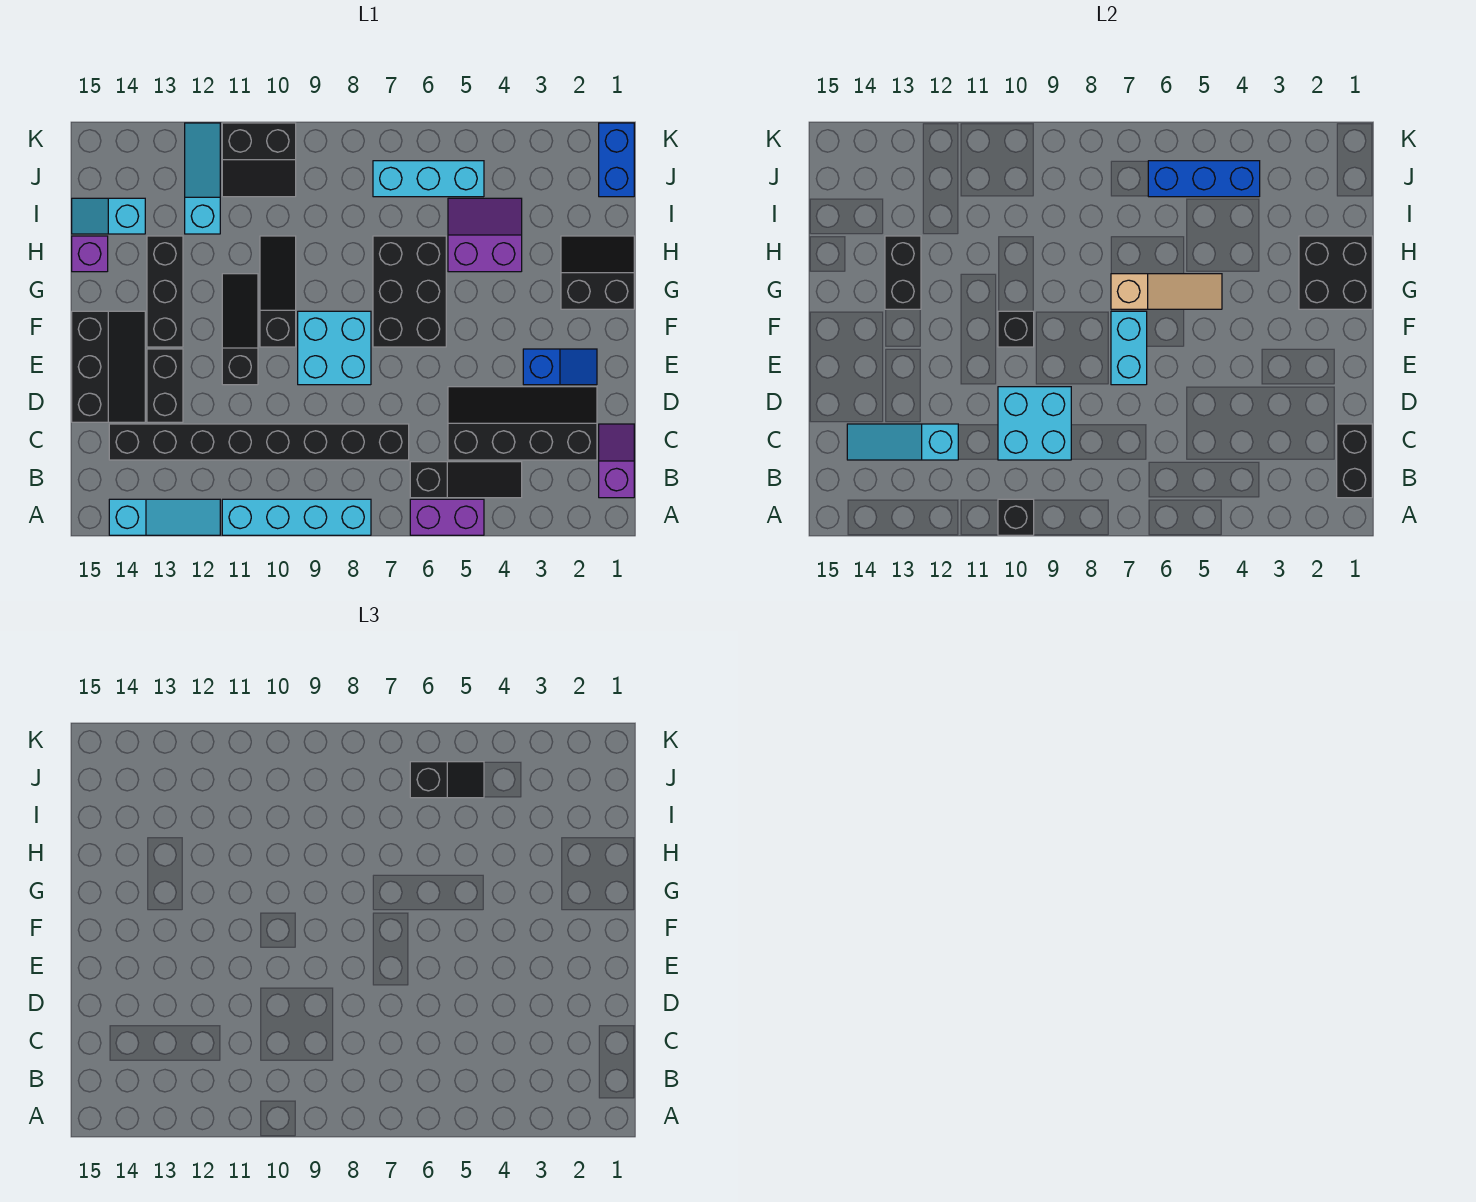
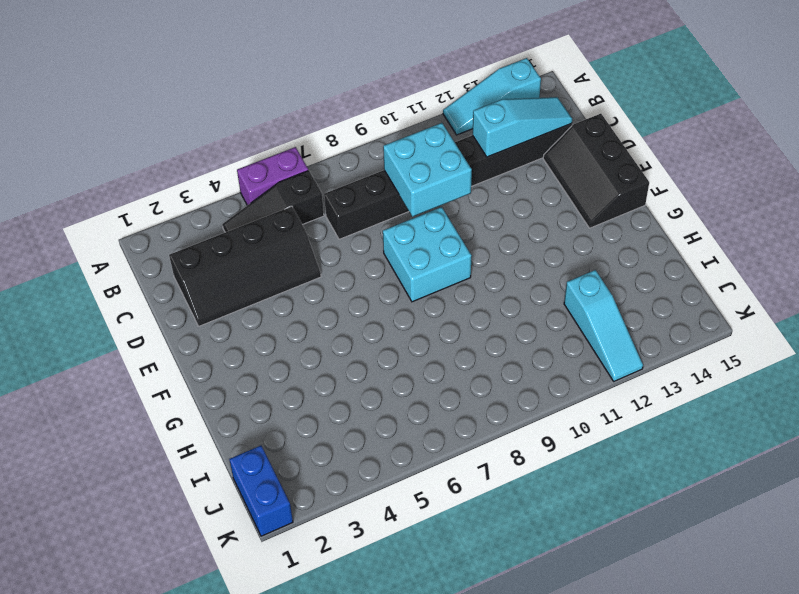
none -> cyan brick A8:A11 level 1
none -> purple slope B1:C1 level 1 top B
none -> black brick D13:E13 level 1
none -> blue slope E2:E3 level 1 top 3

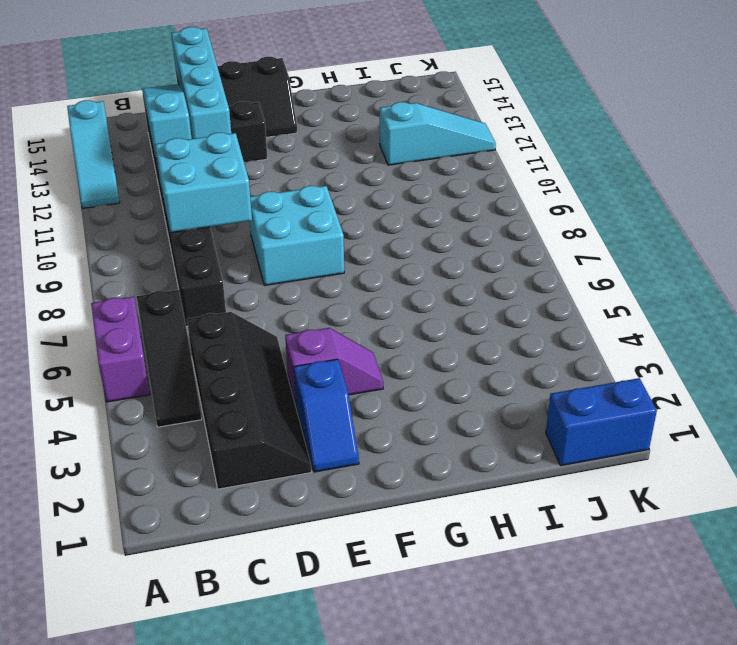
cyan brick D12:D15 level 2 -> cyan brick A8:A11 level 1
purple slope E4:F4 level 1 top E -> purple slope B1:C1 level 1 top B
none -> black slope E11:G11 level 1 top E
none -> black brick F6:H7 level 1
none -> black slope F10:H10 level 1 top F
none -> black brick F13:H13 level 1

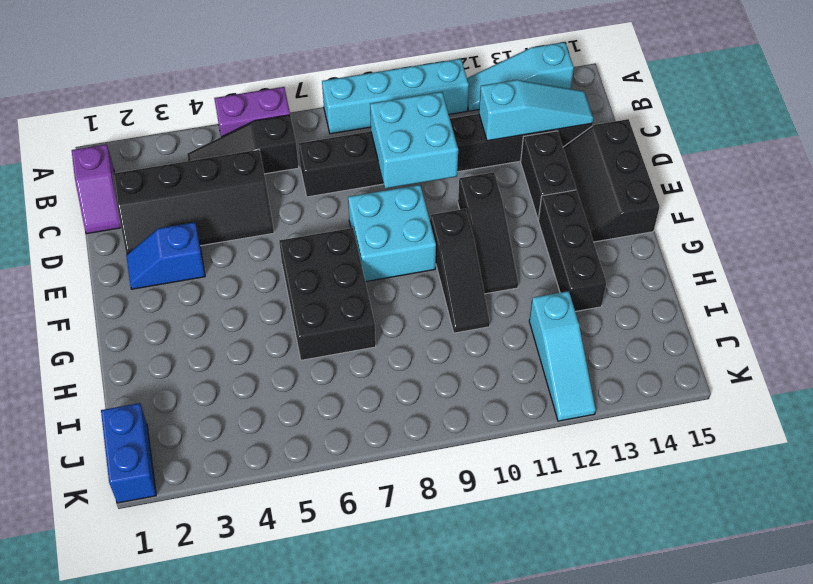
none -> black slope G1:H2 level 1 top G
none -> purple slope H4:I5 level 1 top H
none -> purple brick H15 level 1
none -> cyan slope I14:I15 level 1 top 14

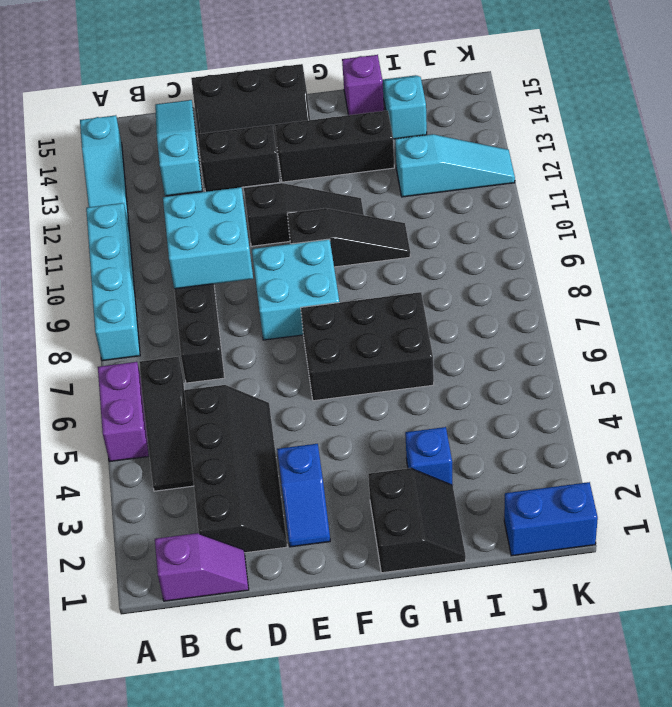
blue brick H3 level 1 -> none
none -> purple slope H4:I5 level 1 top H
none -> cyan brick J5:J7 level 1
none -> black slope J10:K11 level 1 top K
none -> black brick A10 level 2

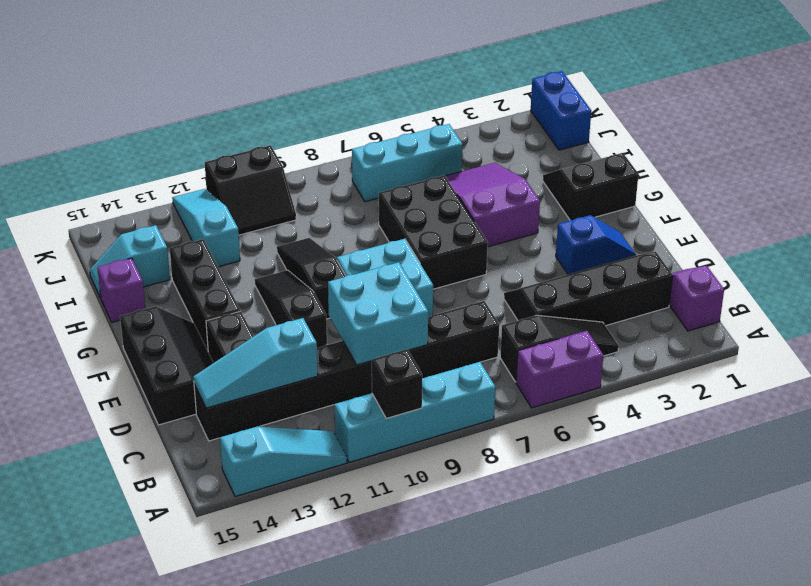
purple slope G4:I5 level 1 top G -> purple slope H4:I5 level 1 top H
none -> black brick B1:C1 level 2
none -> cyan brick E7:F7 level 2
none -> black brick F10 level 2
none -> black brick G1:H2 level 2

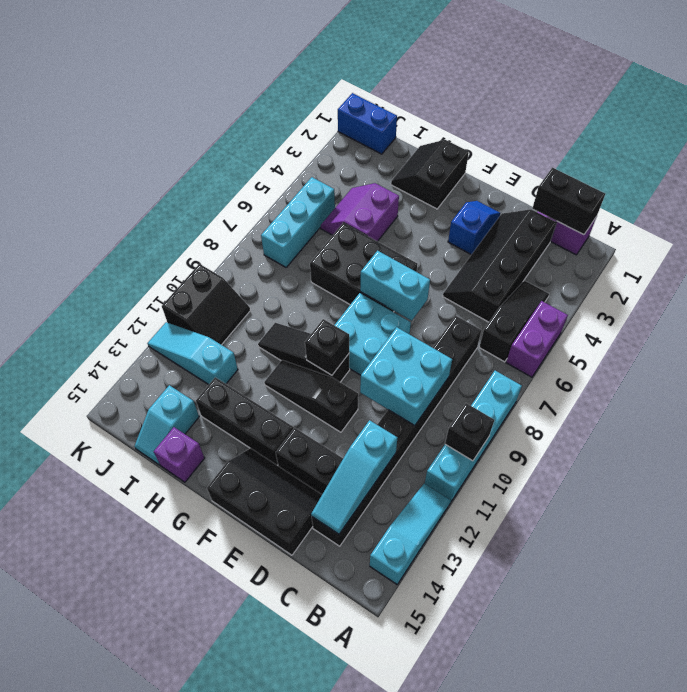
none -> black brick G1:H2 level 2
none -> tan slope G5:G7 level 2 top 7
none -> black brick G13:H13 level 2
none -> blue brick J4:J6 level 2

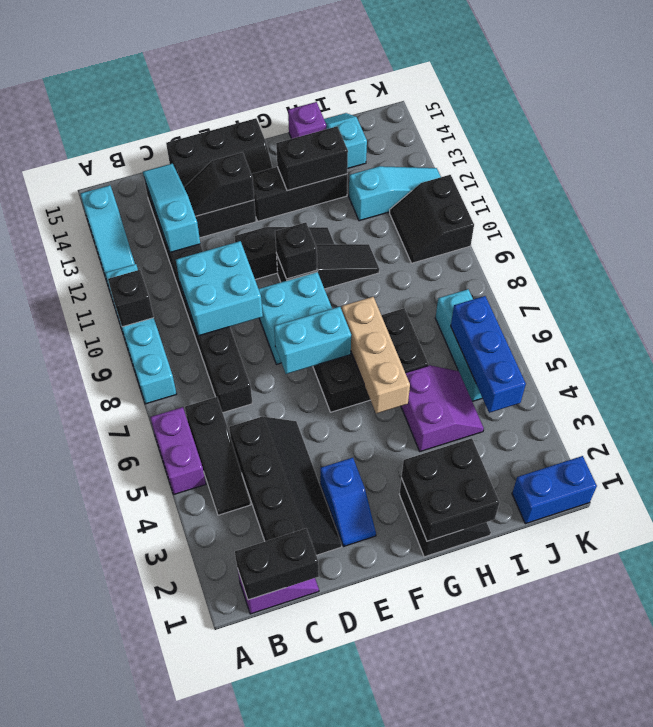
black slope D13:E13 level 2 top E -> black slope J5:J6 level 3 top 6
tan brick G5:G7 level 2 -> tan slope G5:G7 level 2 top 7

